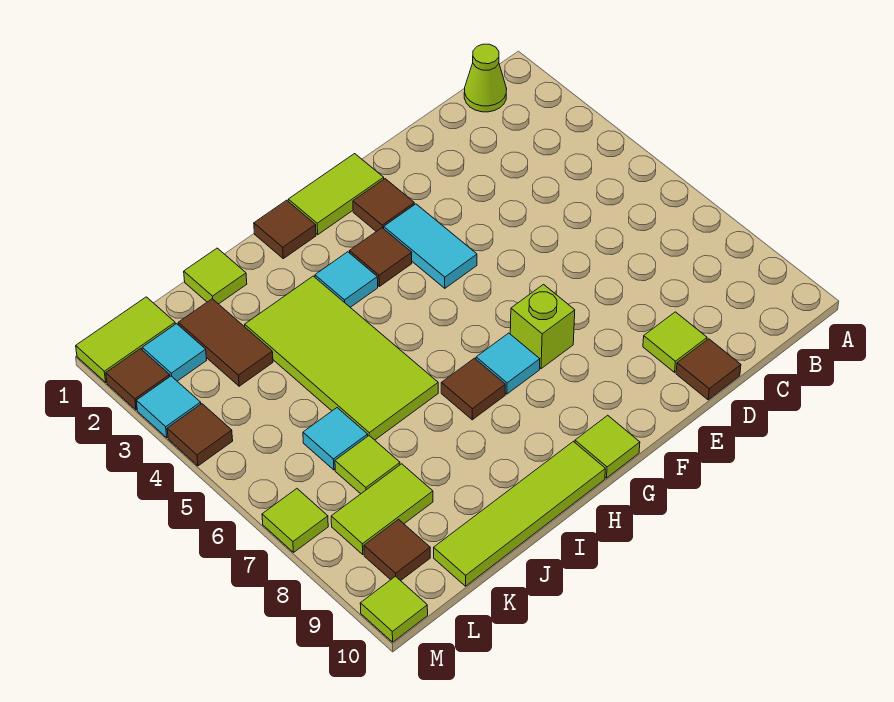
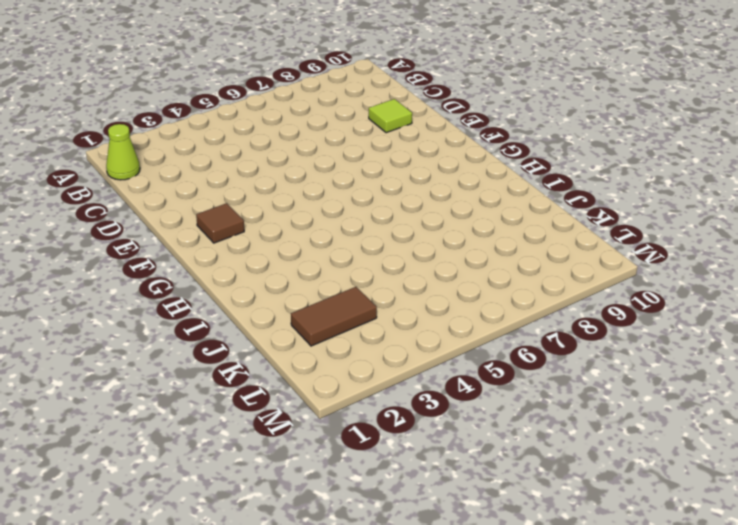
none -> brown tile D10 level 1
none -> lime tile F1:G1 level 1
none -> cyan tile F3:F4 level 1

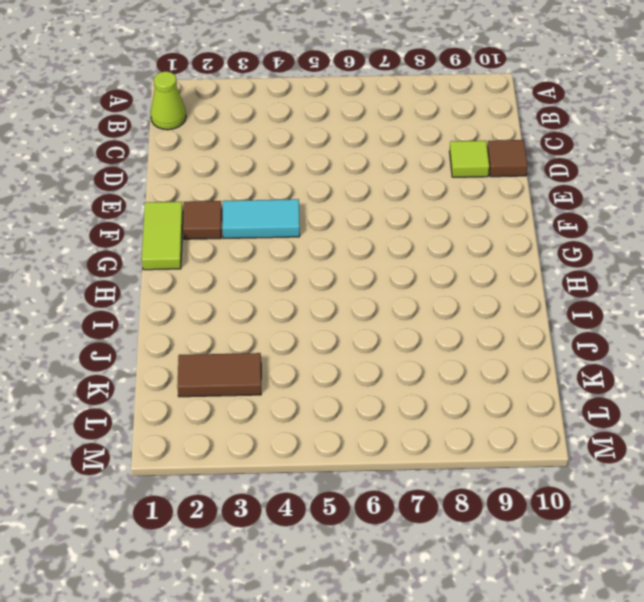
none -> lime brick F7 level 1
none -> brown tile G3 level 1
none -> cyan tile G7 level 1

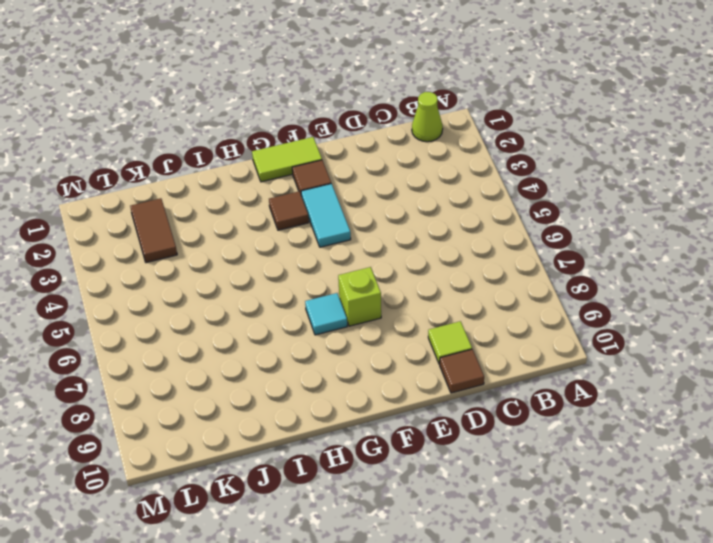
none -> lime tile G10 level 1
none -> brown tile H1 level 1
none -> cyan tile H3 level 1

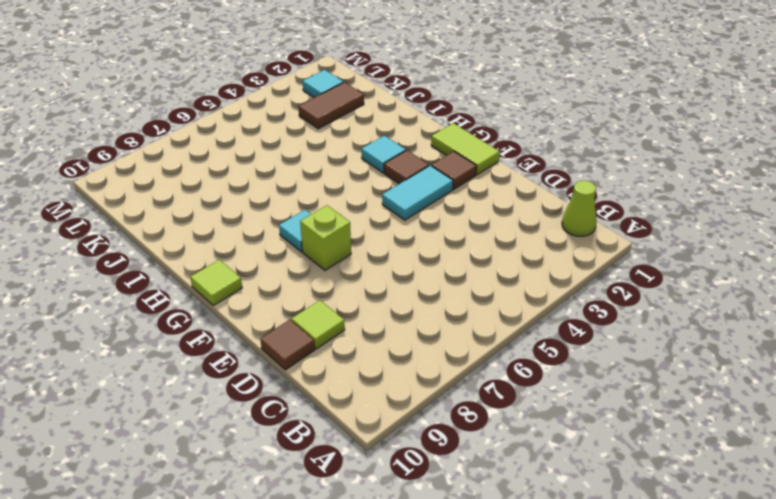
none -> brown tile H1 level 1
none -> brown tile H7 level 1
none -> lime tile H10:K10 level 1

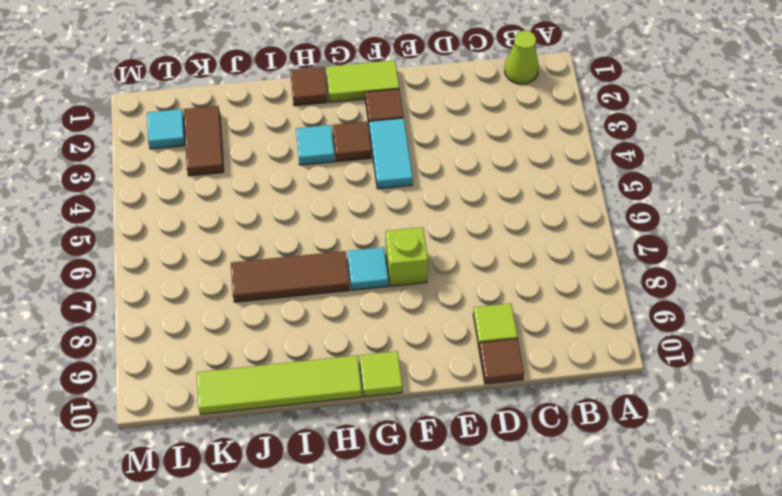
brown tile H7:J7 level 1 -> brown tile H7 level 1
none -> lime tile I3:J6 level 1
none -> lime tile J1 level 1
none -> cyan tile K6 level 1

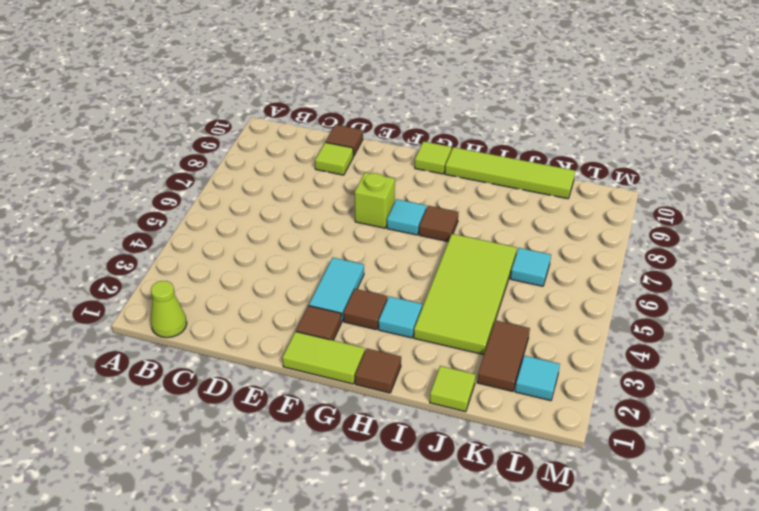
none -> lime tile K7 level 1
none -> lime tile K8:L8 level 1
none -> lime tile L1:M1 level 1

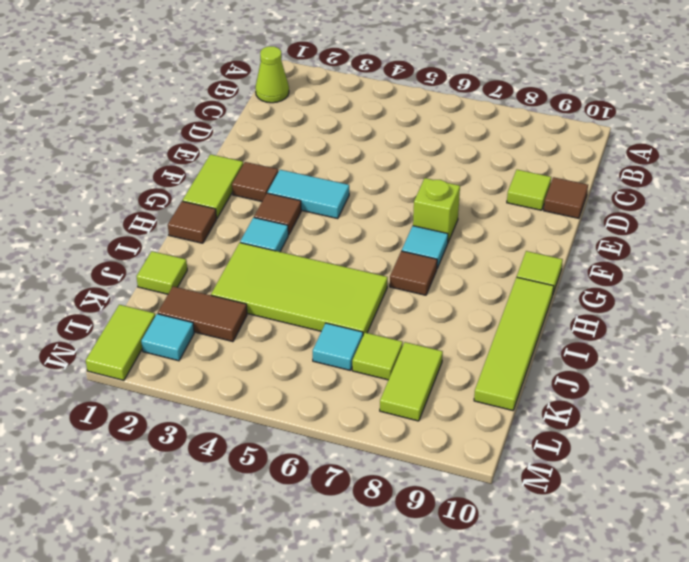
none -> brown tile L9 level 1
none -> brown tile M2 level 1
none -> cyan tile M3 level 1

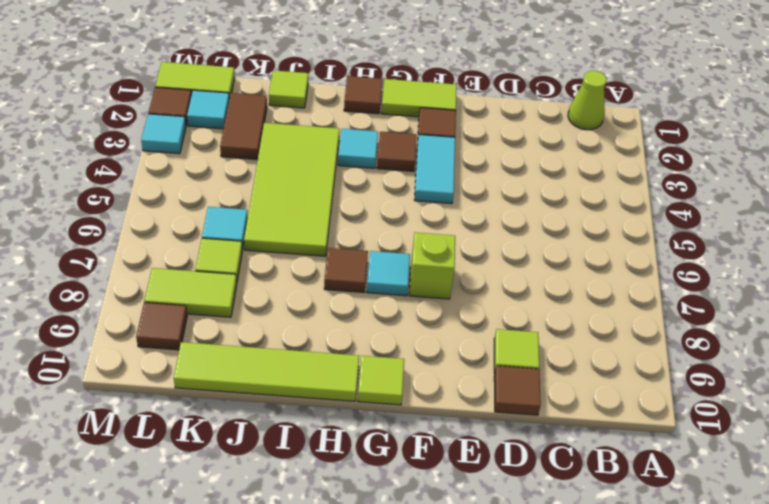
none -> brown tile M4 level 1
none -> lime tile M7 level 1
none -> lime tile M10 level 1

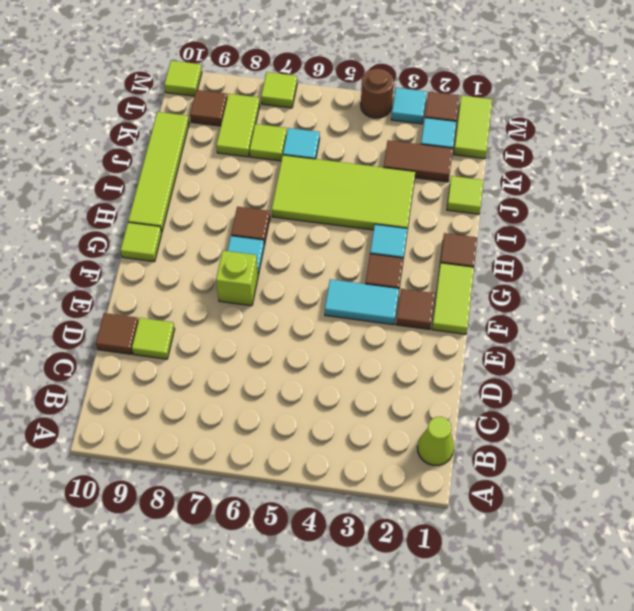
brown round brick M4 level 1 -> brown tile M4 level 1

